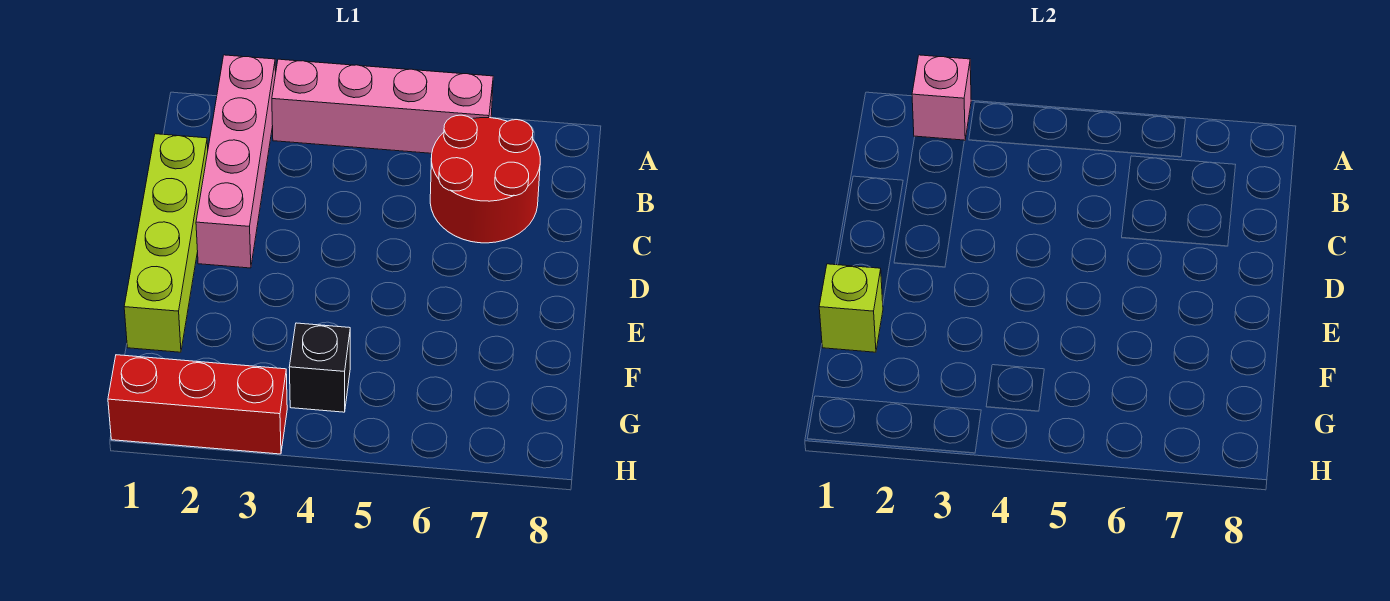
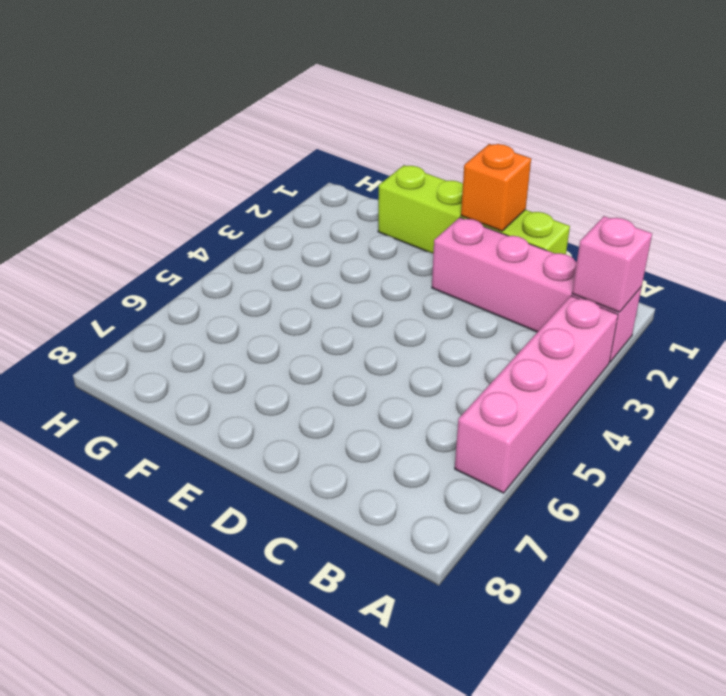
orange brick D1 level 2 -> none
none -> red round brick B6:C7 level 1
none -> black brick G4 level 1

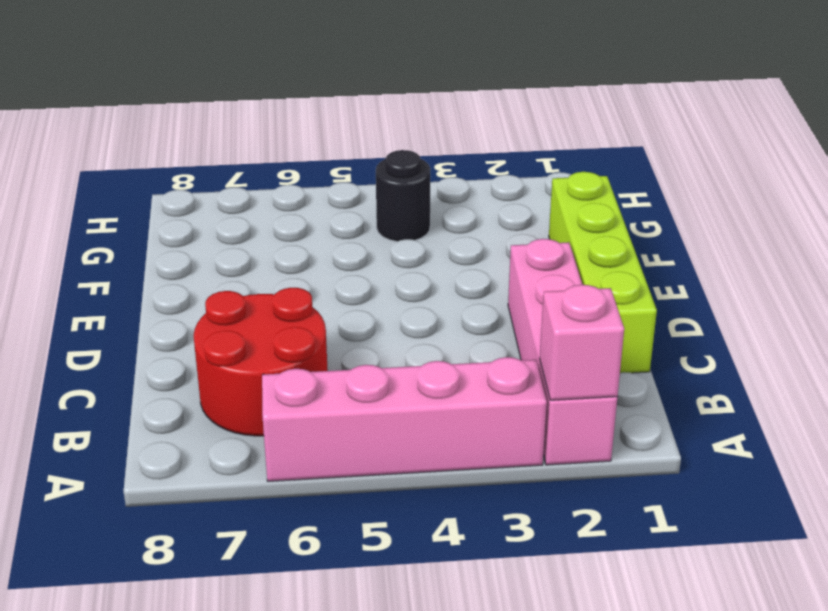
black round brick G4 level 1 -> black brick G4 level 1
none -> red brick H1:H3 level 1
none -> lime brick F1 level 2

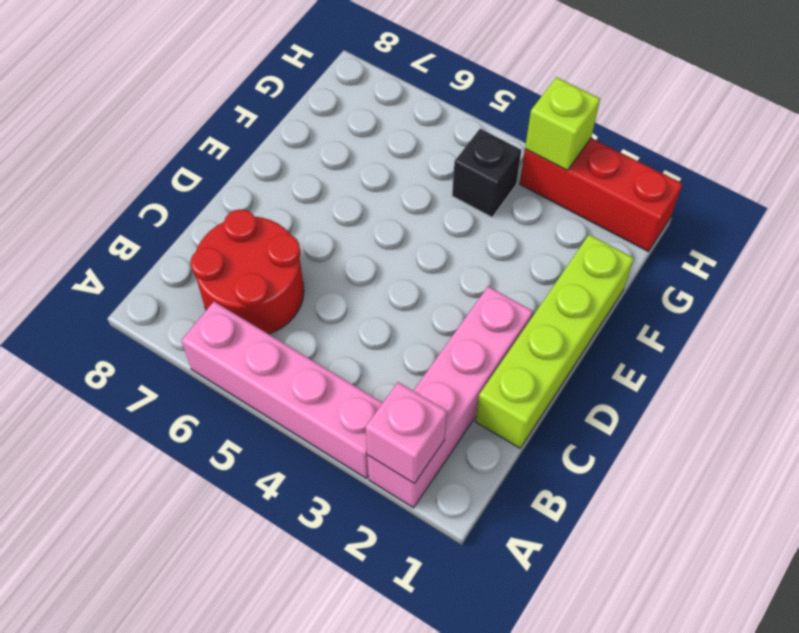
lime brick H3 level 2 -> lime brick F1 level 2

